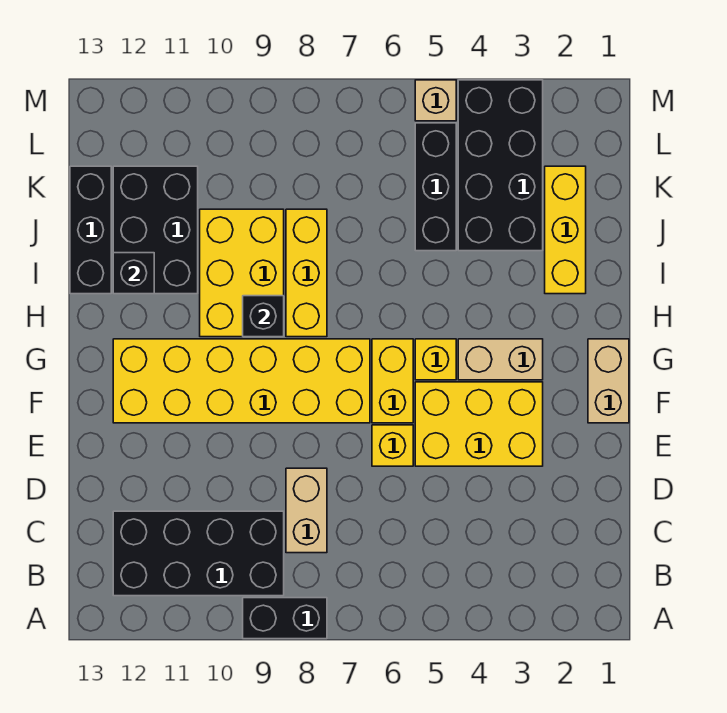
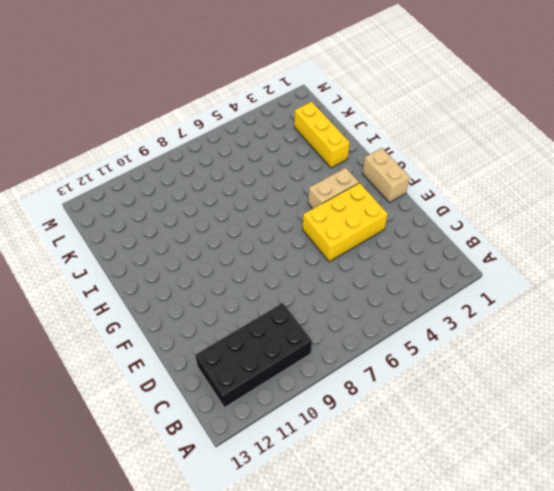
none -> black brick A8:A9 level 1
none -> tan brick C8:D8 level 1
none -> yellow brick E6 level 1

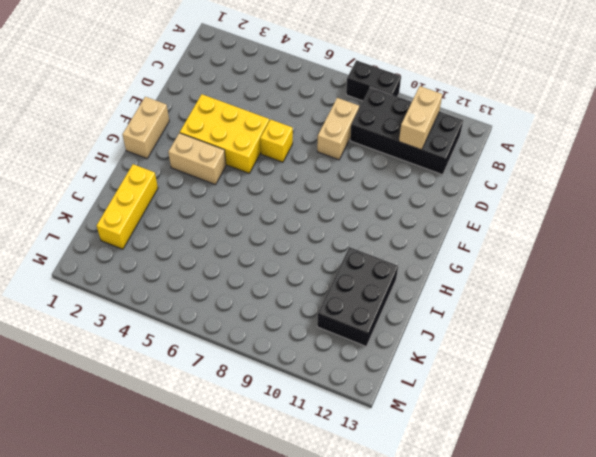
tan brick B11:C11 level 2 -> none
none -> yellow brick F6:G6 level 1
none -> yellow brick F7:G12 level 1
none -> yellow brick G5 level 1

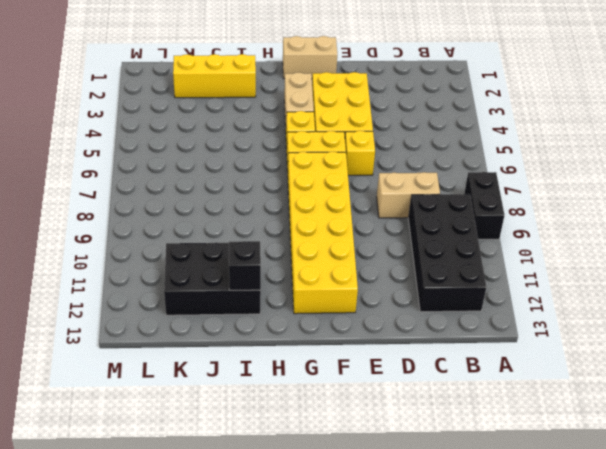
none -> yellow brick H8:J8 level 1
none -> yellow brick H9:J10 level 1
none -> black brick I13:K13 level 1

